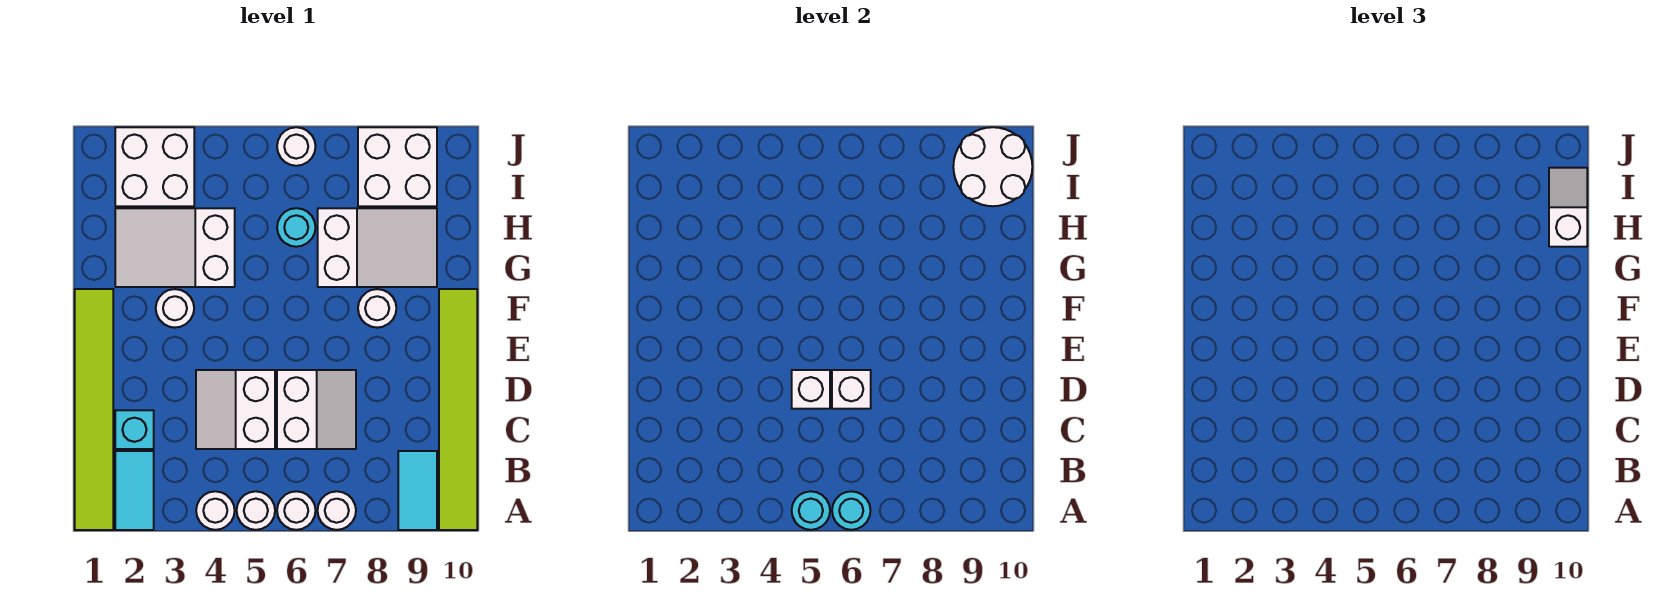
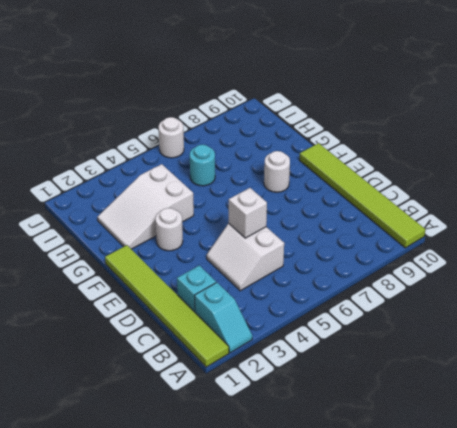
cyan slope A2:B2 level 1 top B -> cyan tile A2:B2 level 1
none -> white round brick A4 level 1
none -> white round brick A5 level 1
none -> white round brick A6 level 1

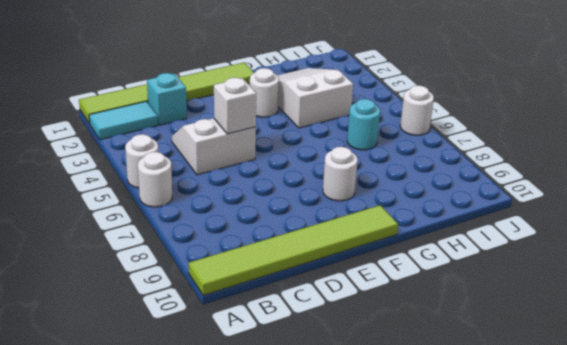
none -> white round brick A4 level 1
none -> white round brick A7 level 1
none -> cyan tile A9:B9 level 1

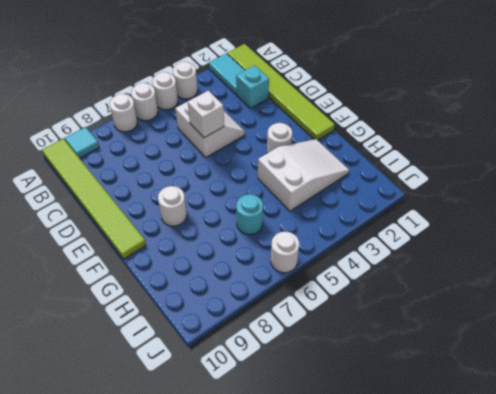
cyan tile A9 level 1 -> cyan tile A9:B9 level 1
none -> white slope C6:D7 level 1 top 6
none -> white slope G7:H9 level 1 top 7
none -> white brick I2:J3 level 1

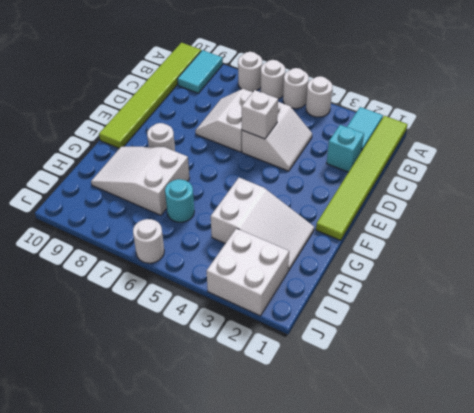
none -> white round brick F3 level 1
none -> white brick I8:J9 level 1
none -> cyan round brick A5 level 2

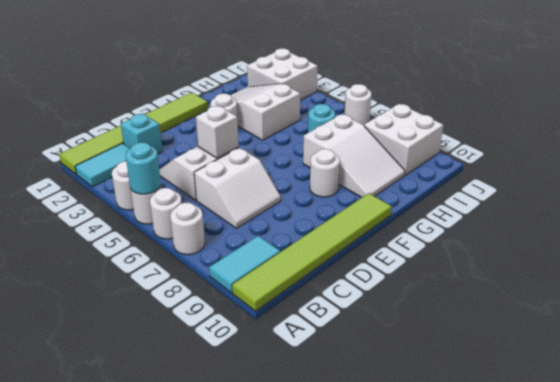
none -> cyan round brick A6 level 2
none -> white brick D6 level 2
none -> white round brick I9:J10 level 2

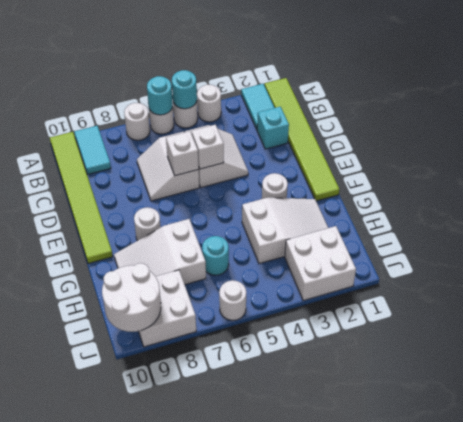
none -> white slope H10:I10 level 3 top H

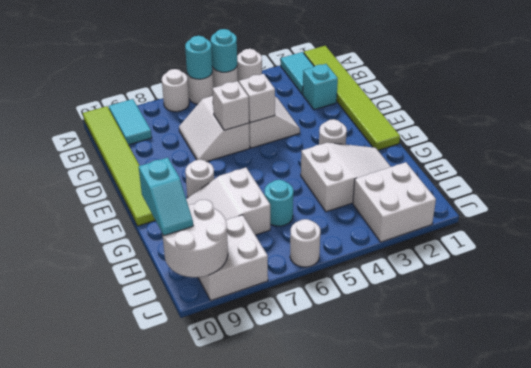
cyan slope H10:I10 level 3 top H -> white slope H10:I10 level 3 top H

